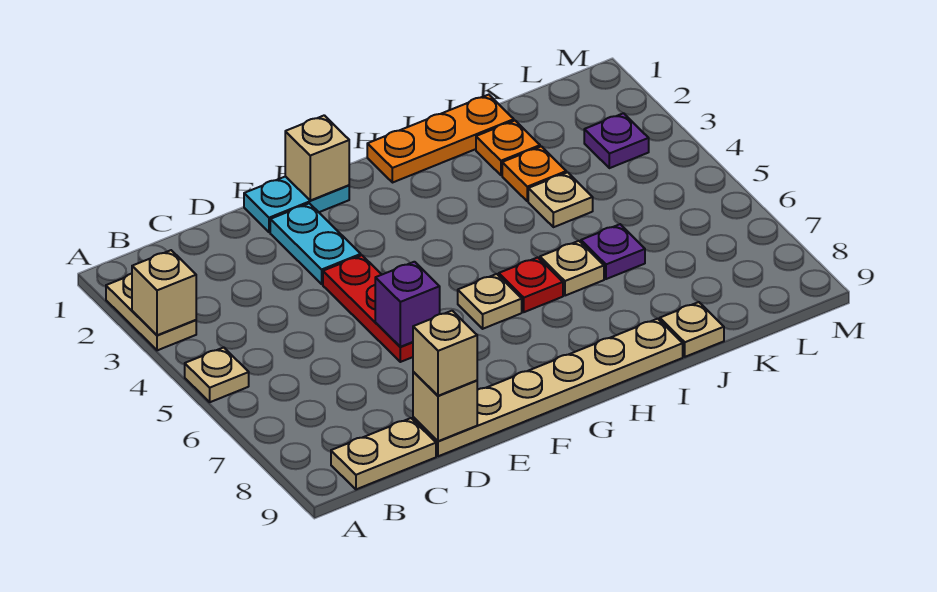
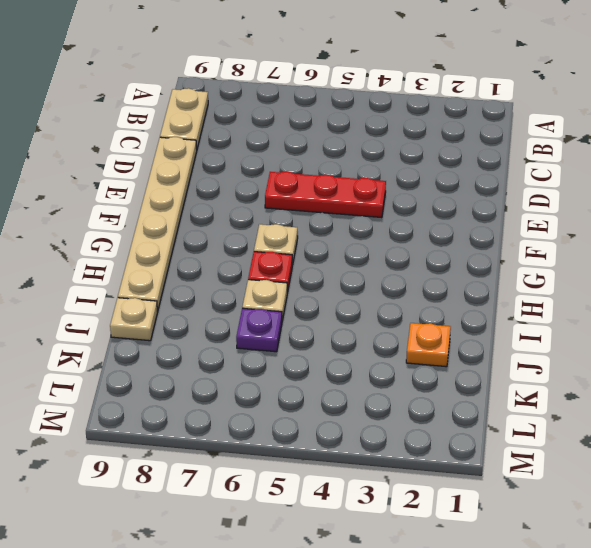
none -> tan plate A2:A3 level 1
none -> tan plate A5 level 1
none -> cyan plate E1:F1 level 1

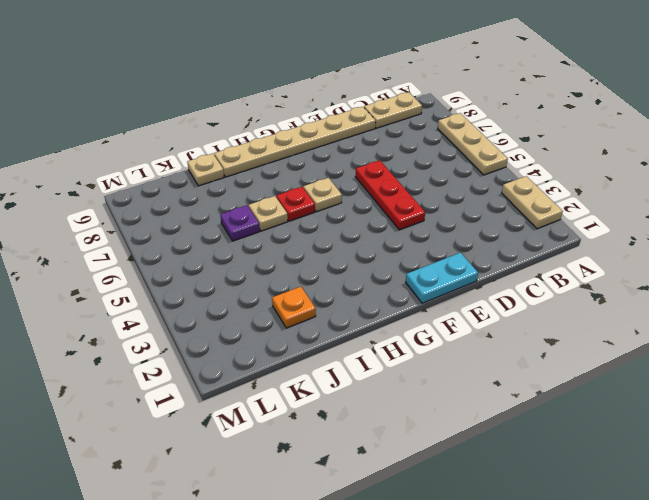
tan plate A5:A7 level 1 -> tan plate A5 level 1
none -> cyan plate E2:E3 level 1
none -> orange plate H1:J1 level 1
none -> orange plate J3 level 1

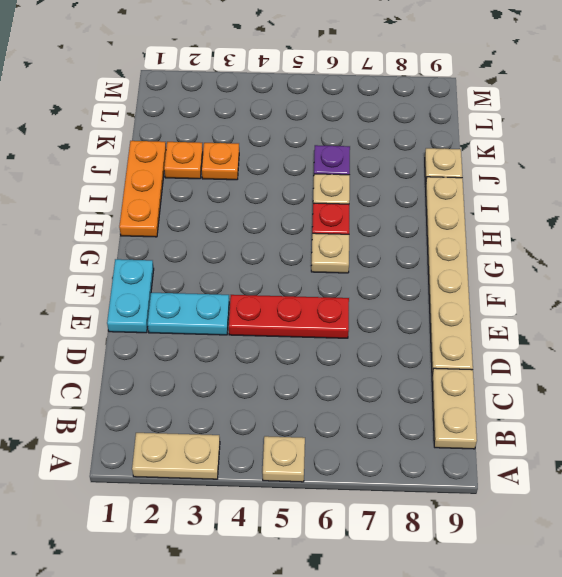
none -> tan plate J4 level 1
none -> purple plate L3 level 1
none -> tan brick A3 level 2

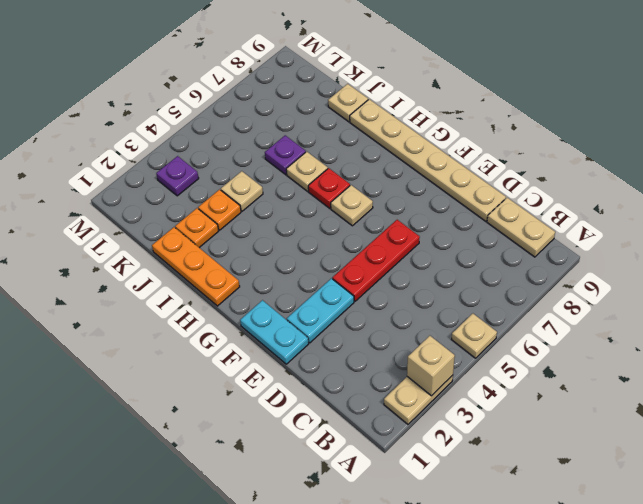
none -> tan brick D9 level 2
none -> purple brick E6 level 2
none -> tan brick F1 level 2

